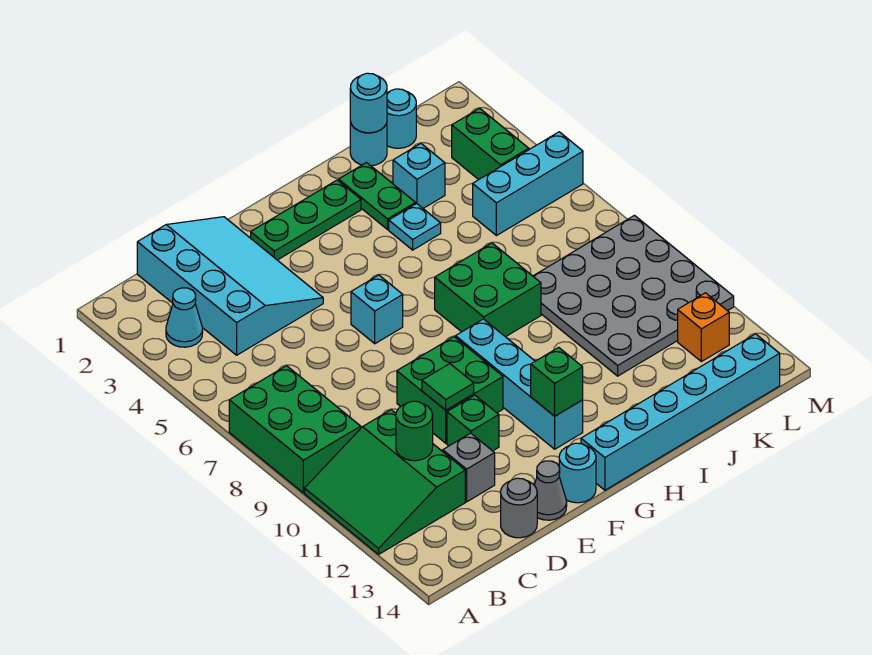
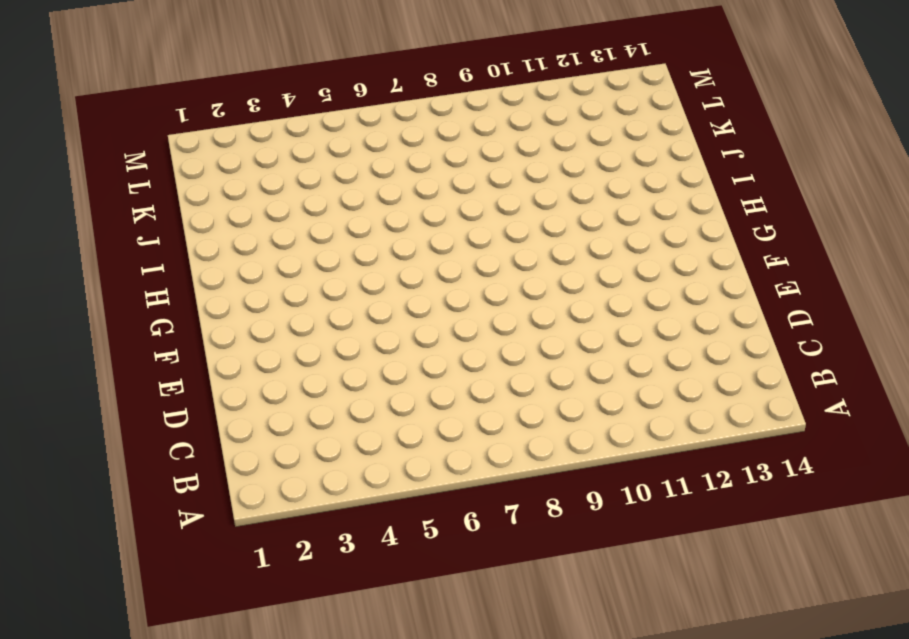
none -> green brick A7:B9 level 1
none -> green slope A10:C12 level 1 top C
none -> cyan cone B3 level 1

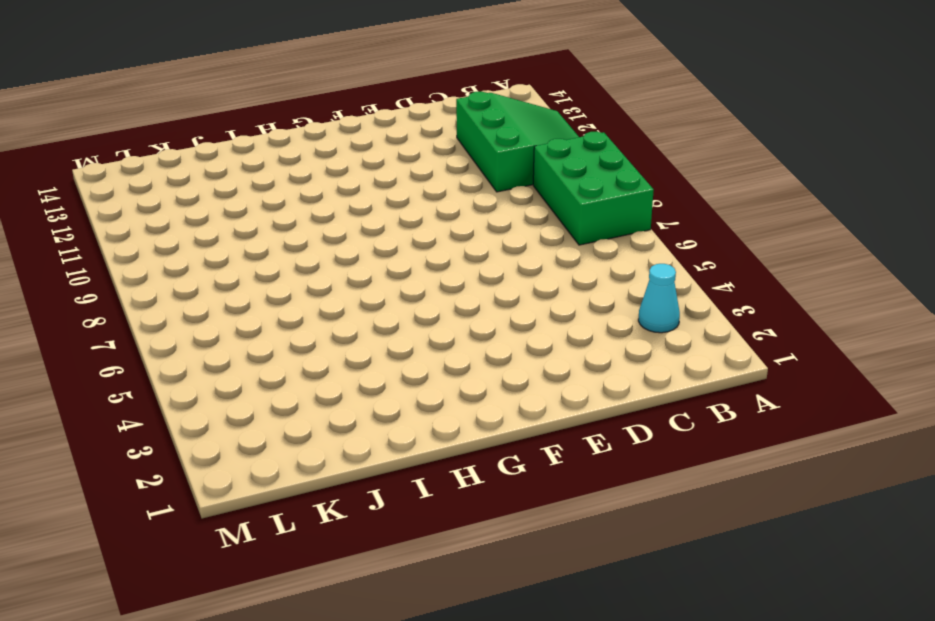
none -> cyan slope C1:E4 level 1 top C
none -> grey brick D12 level 1
none -> grey round brick D14 level 1

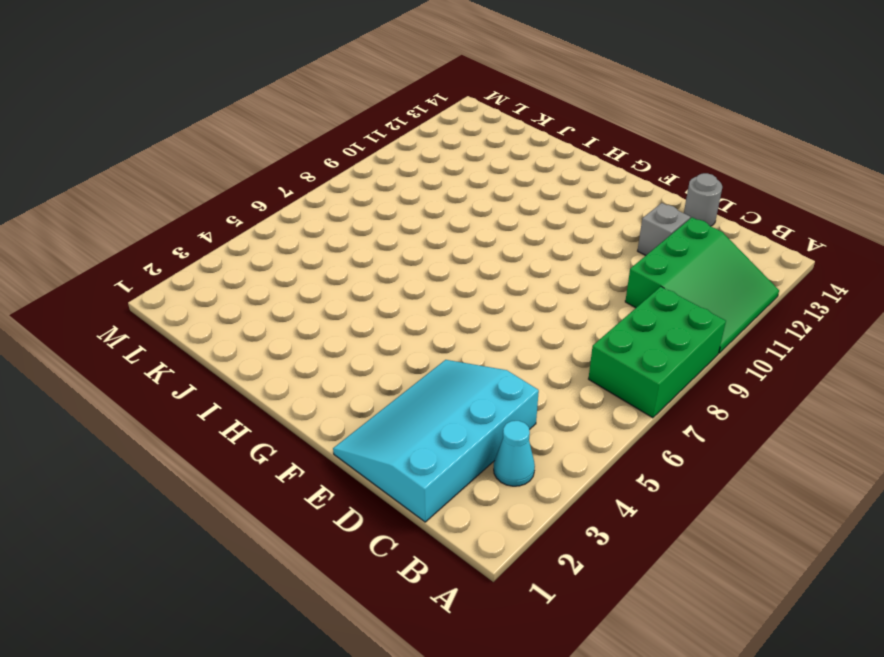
none -> green brick E9:F10 level 1
none -> green brick E11 level 1
none -> grey cone E14 level 1

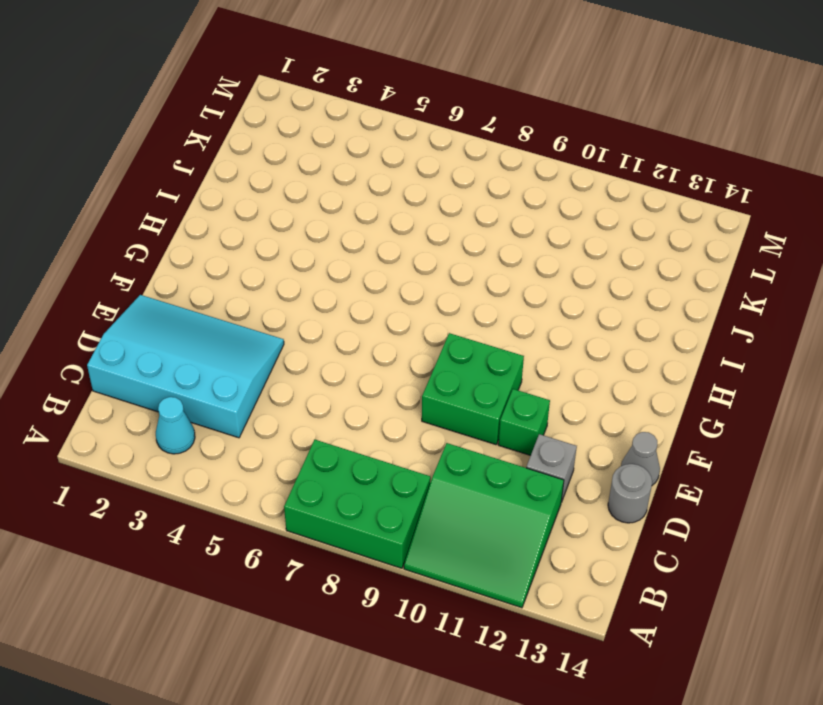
none -> green plate F2:H2 level 1
none -> cyan brick F6 level 1
none -> cyan round brick F14 level 1

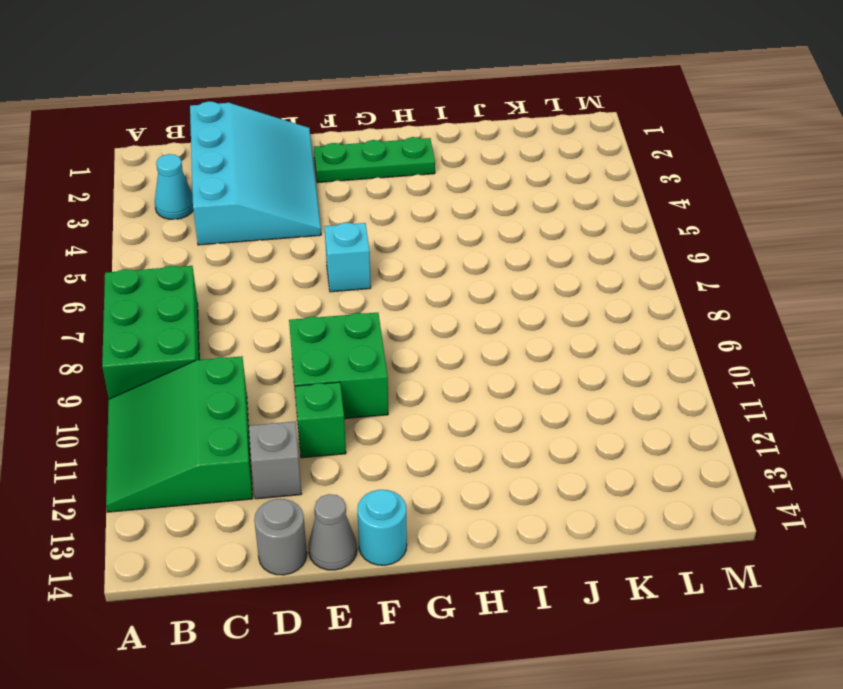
none -> cyan brick G9:G12 level 1
none -> cyan brick G14:L14 level 1
none -> green brick H7:I8 level 1

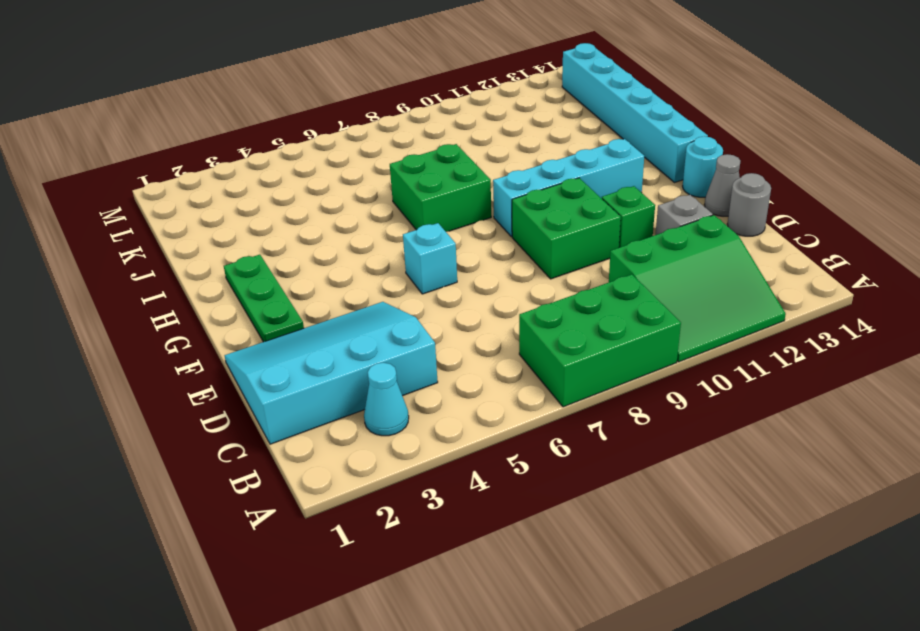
none -> green plate I2:I3 level 1
none -> cyan plate I4 level 1
none -> cyan round brick J1 level 1

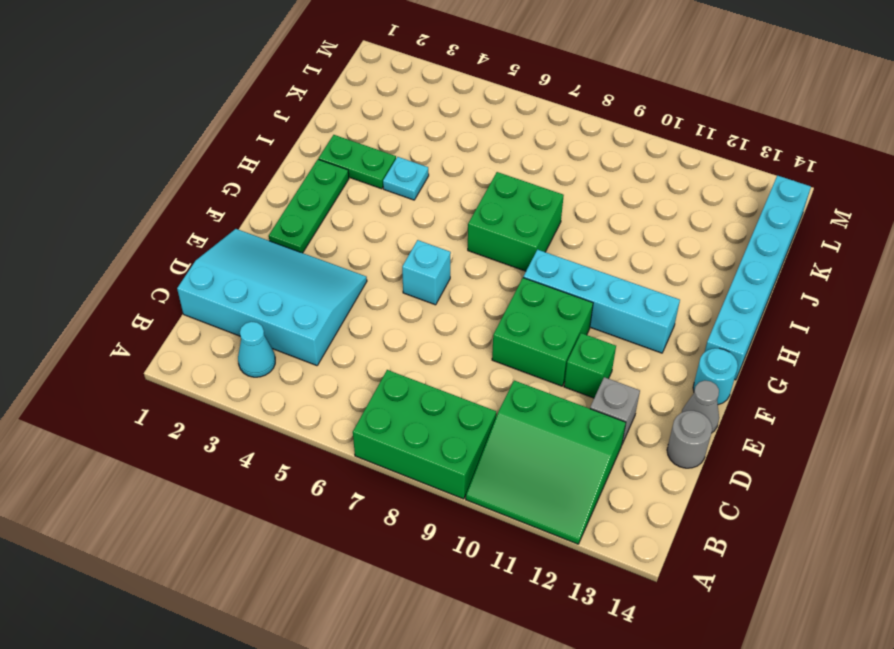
none -> cyan round brick J1 level 1
none -> cyan brick J3 level 1
none -> grey plate J8:M11 level 1

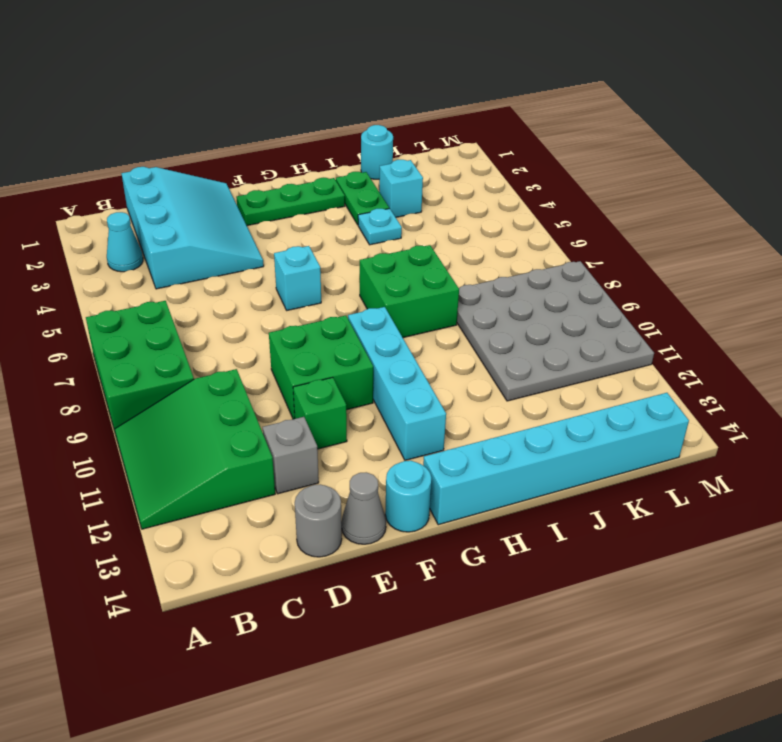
none -> cyan round brick K1 level 1
none -> cyan brick K5:M5 level 1
none -> green brick L3:L4 level 1

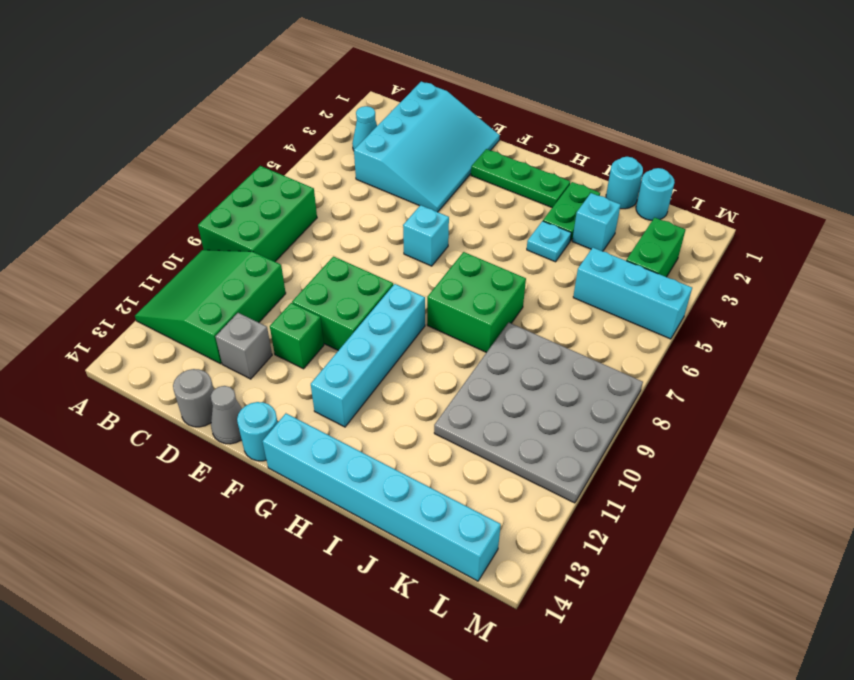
none -> orange brick L12 level 1
none -> green round brick C11 level 2
none -> green tile E10 level 2

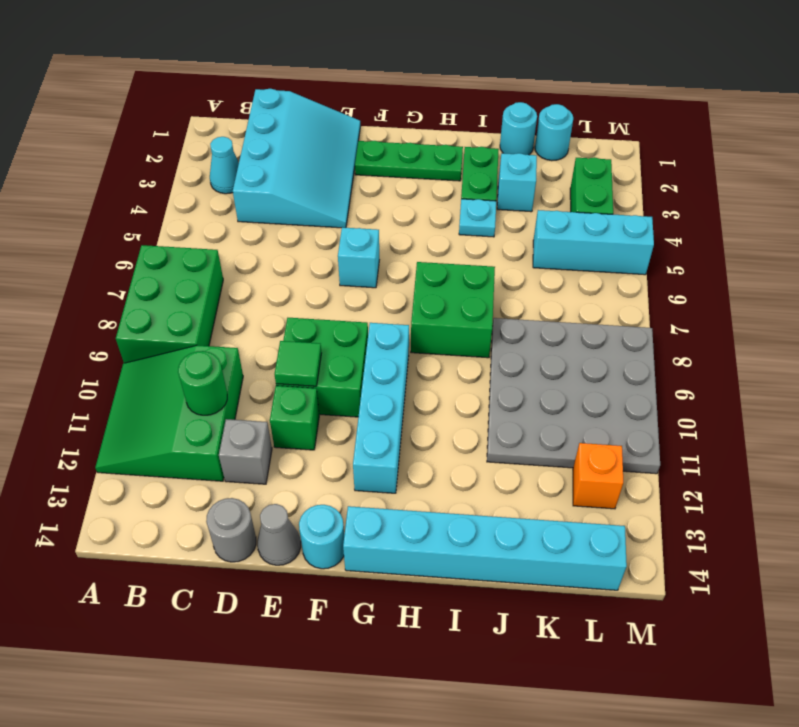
none -> green brick G12 level 2
none -> cyan round brick J1 level 2

